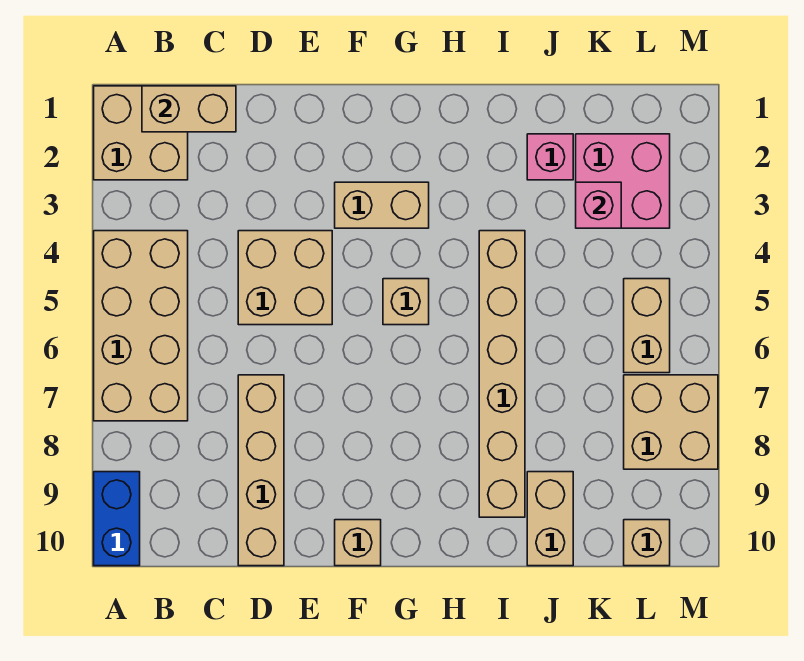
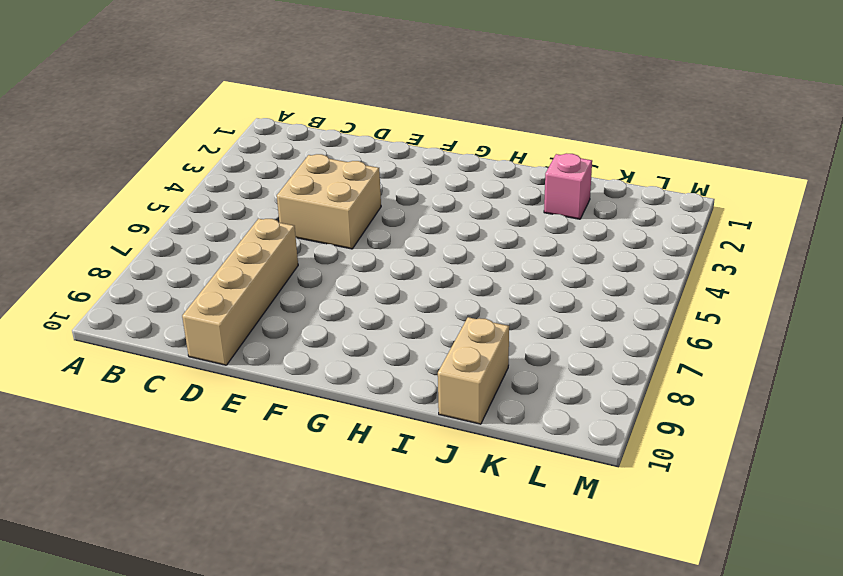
none -> tan brick A1:B2 level 1
none -> tan brick A4:B7 level 1
none -> blue brick A9:A10 level 1

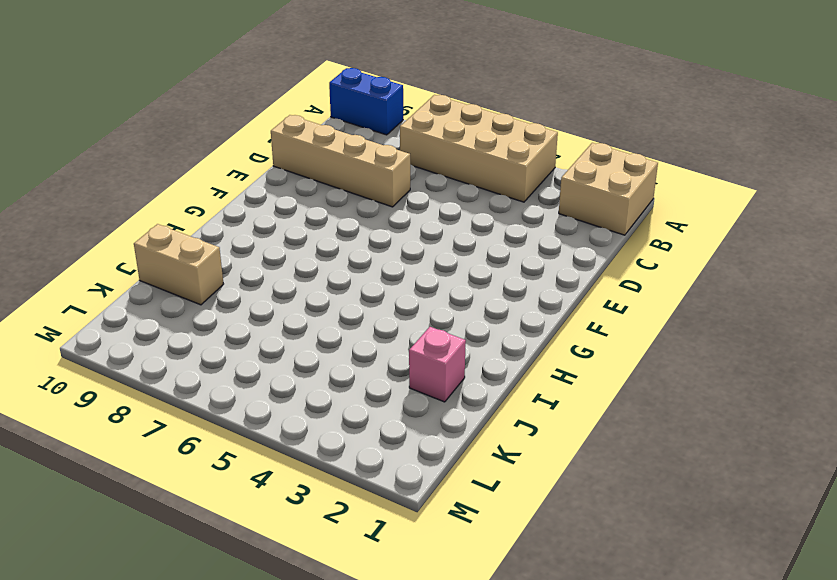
none -> tan brick D4:E5 level 1
none -> tan brick F3:G3 level 1
none -> tan brick F10 level 1

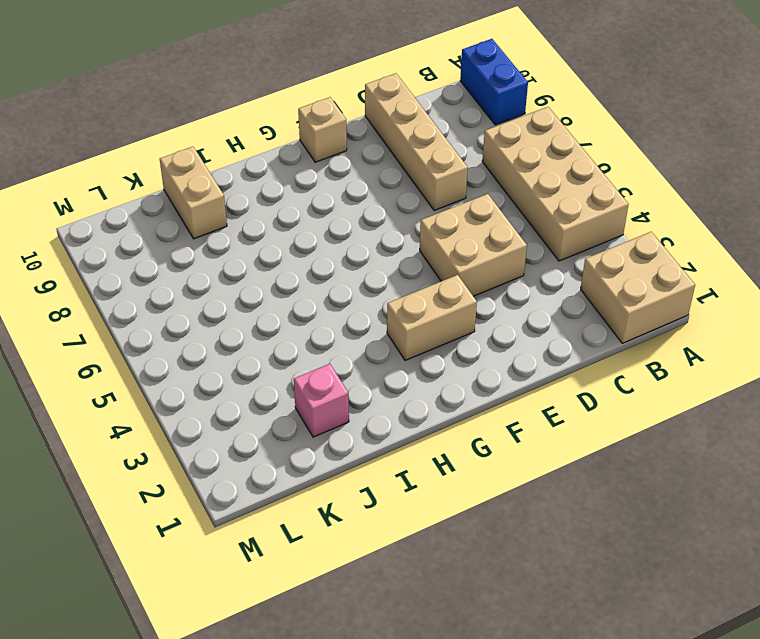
none -> tan brick G5 level 1
none -> tan brick I4:I9 level 1
none -> pink brick K2:L3 level 1

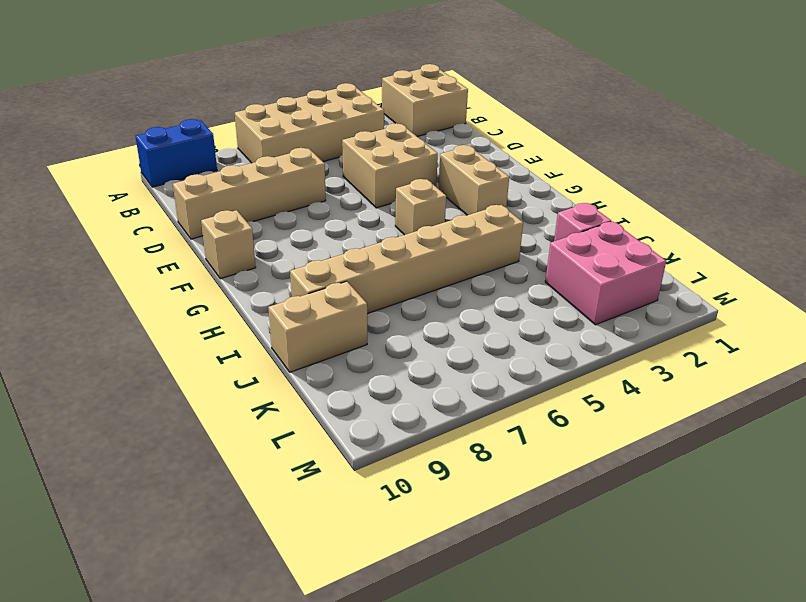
none -> tan brick L5:L6 level 1
none -> tan brick L7:M8 level 1
none -> tan brick L10 level 1

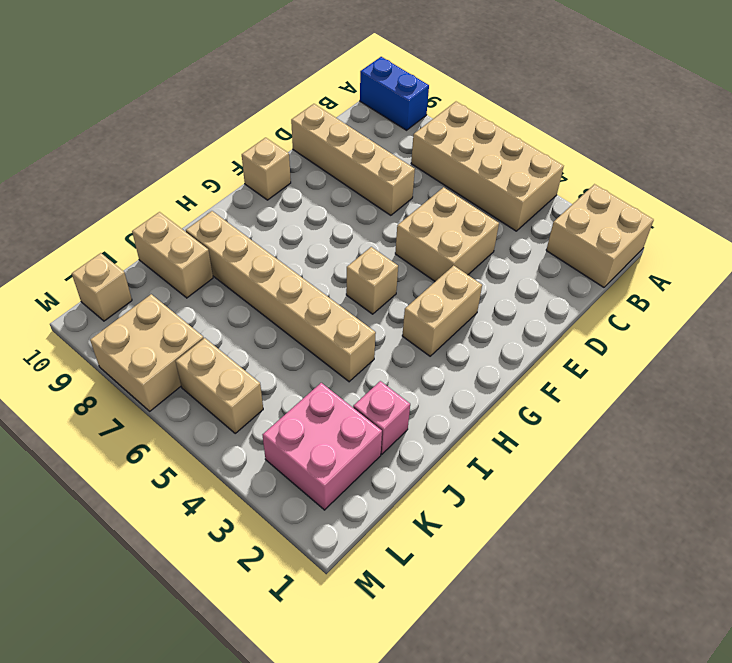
none -> tan brick B1:C1 level 2
none -> pink brick K3 level 2

